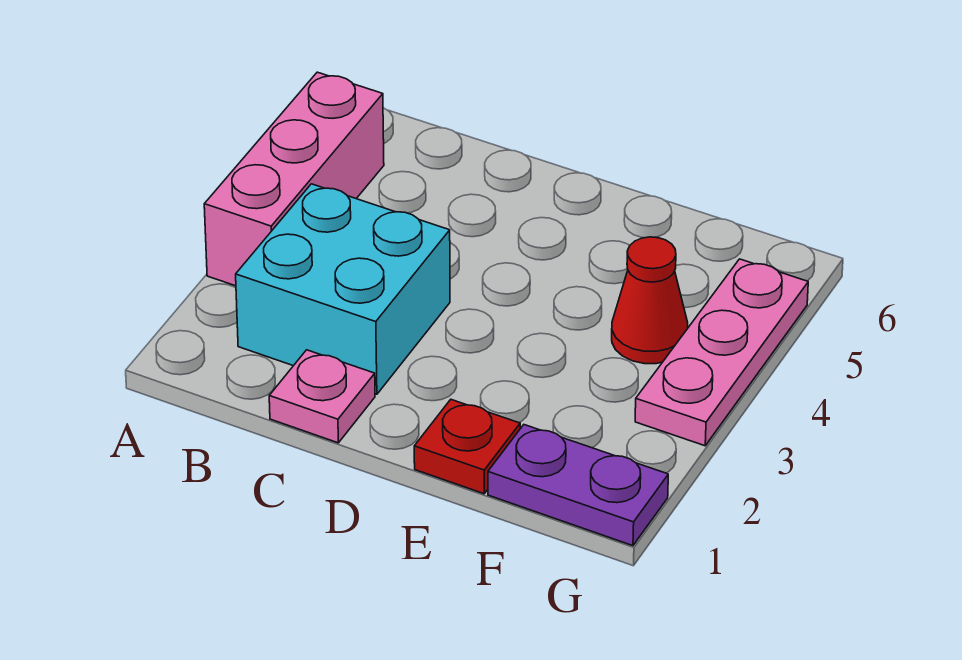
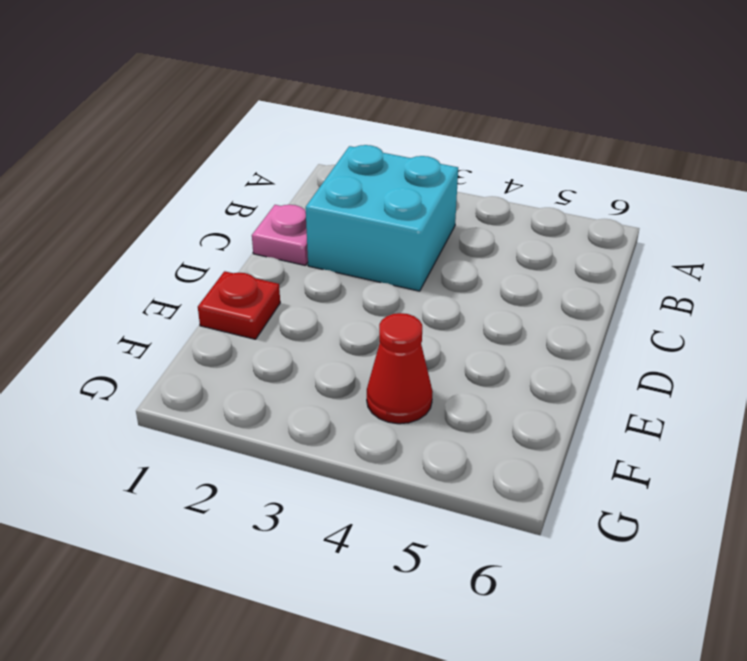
none -> pink brick A3:A5 level 1
none -> purple plate F1:G1 level 1

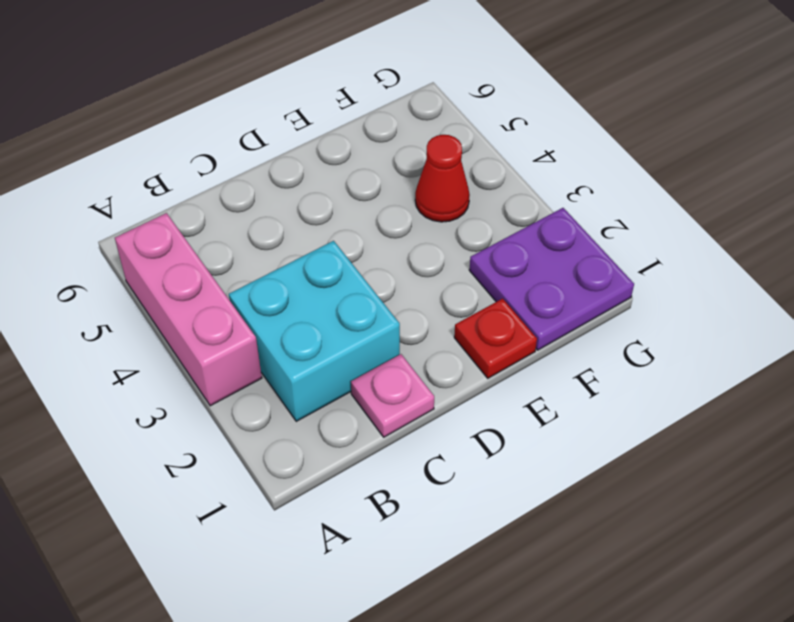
purple plate F1:G2 level 1 -> purple plate F1:G1 level 1
none -> pink plate G3:G5 level 1

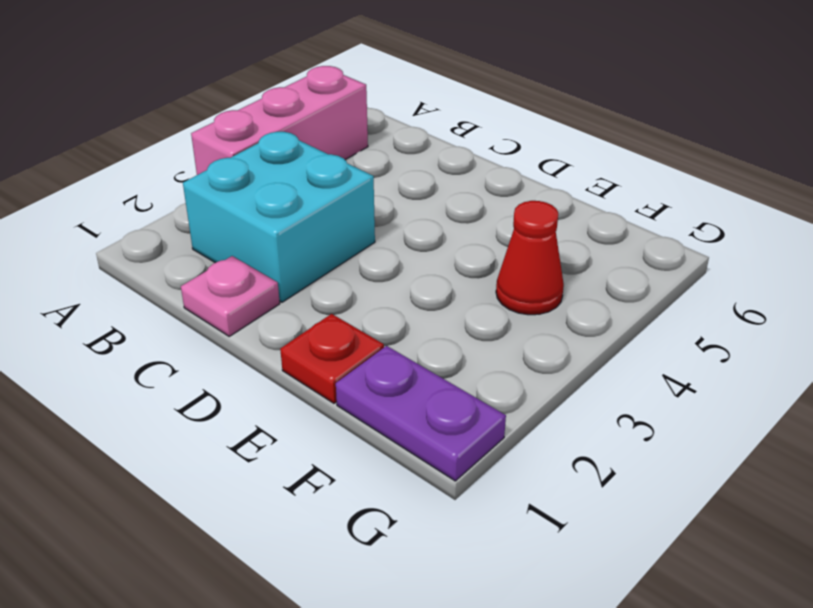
none -> pink plate G3:G5 level 1

